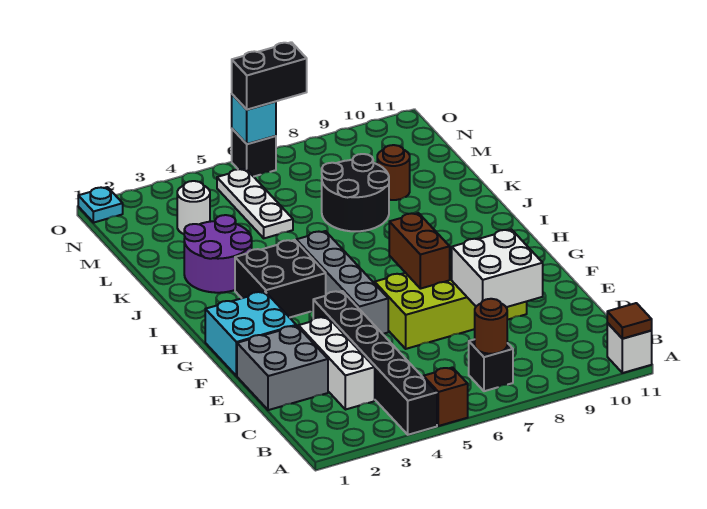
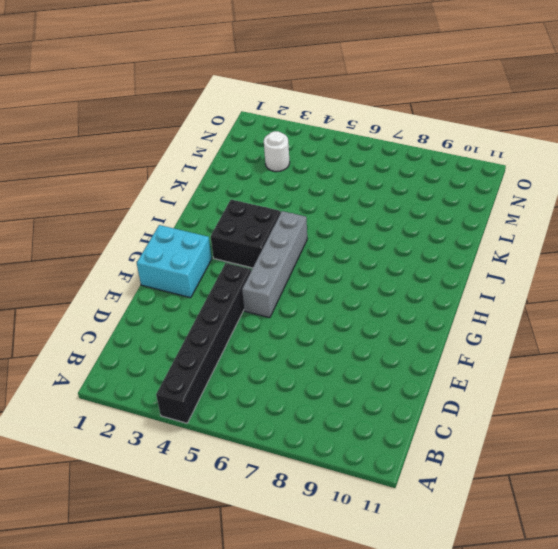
none -> brown brick A5 level 1
none -> white brick A11 level 1
none -> black brick B7 level 1

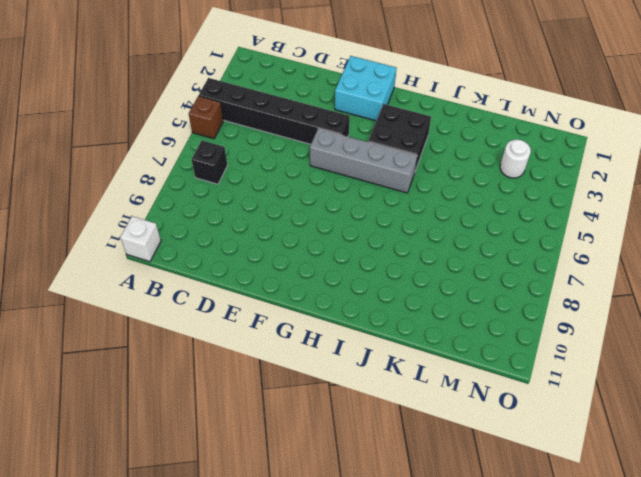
none -> white brick C3:E3 level 1
none -> grey brick D1:E2 level 1
none -> lime brick E6:F9 level 1

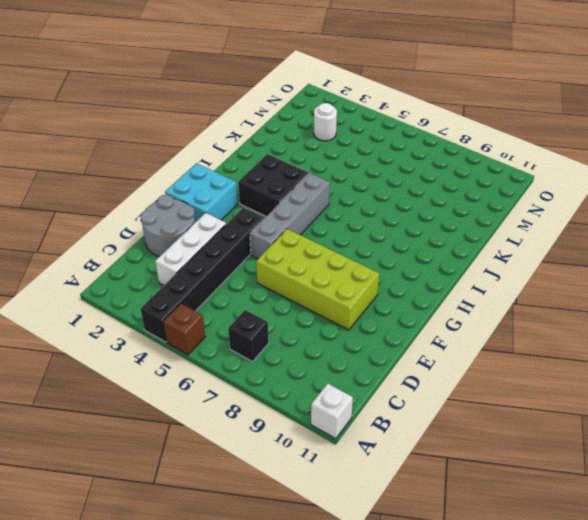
grey round brick D1:E2 level 1 -> grey brick D1:E2 level 1
none -> purple round brick J2:K3 level 1
none -> black round brick K7:L8 level 1
none -> white plate L5:N5 level 1

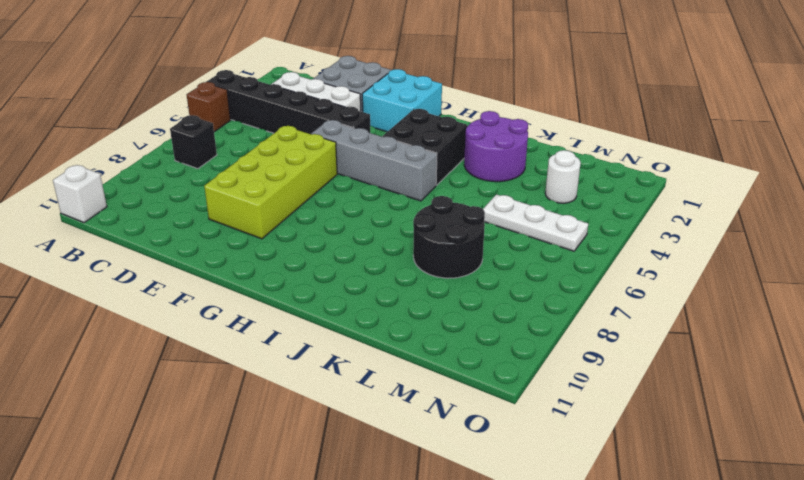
none -> brown round brick L9 level 1
none -> cyan plate O1 level 1
none -> black brick O6 level 1

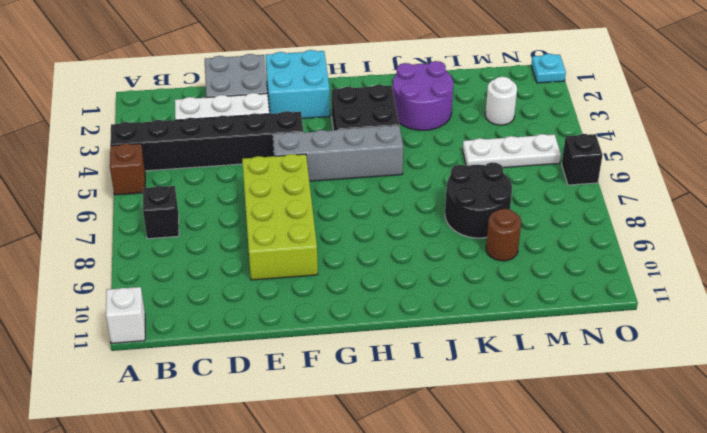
none -> brown tile A11 level 2
none -> brown round brick B7 level 2
none -> white brick D8:E9 level 2

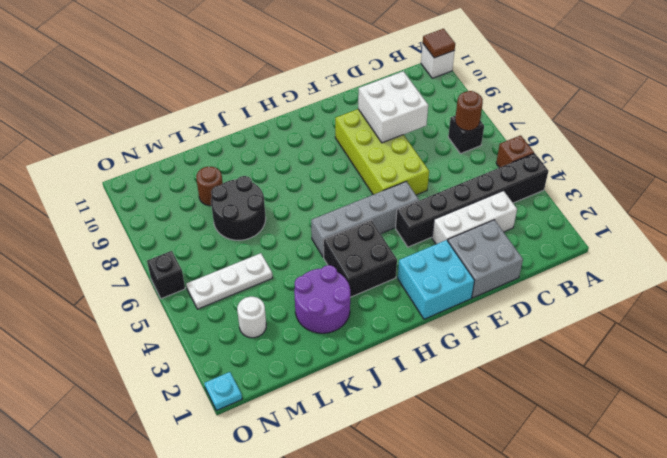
none -> brown brick F7:G7 level 2
none -> cyan brick O6 level 2
none -> black brick O6:O7 level 3

